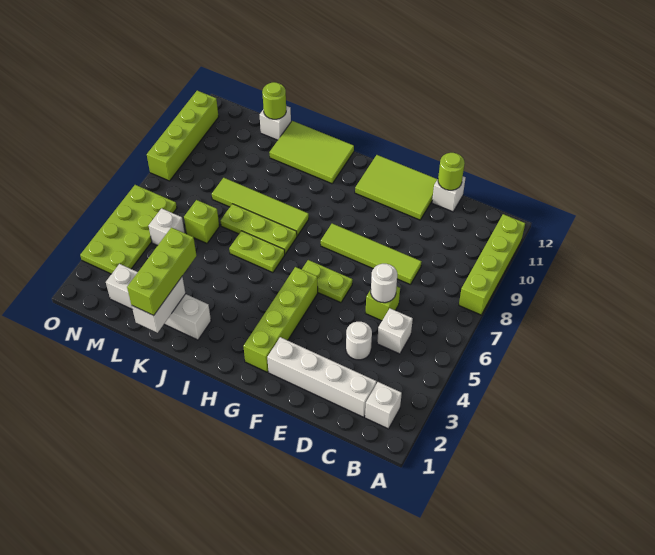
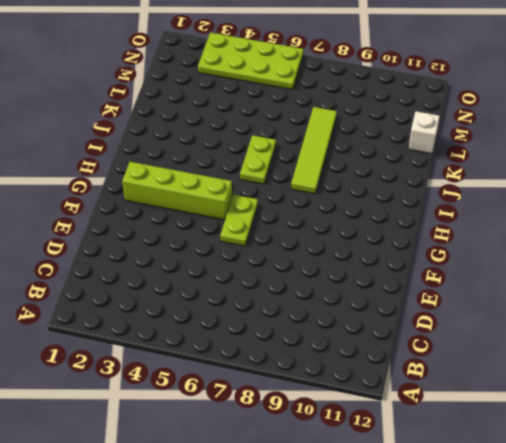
none -> lime brick A8:A11 level 1
none -> white brick B2 level 1
none -> white brick C2:F2 level 1

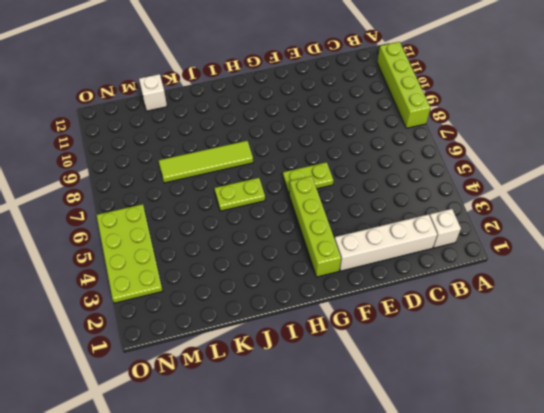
none -> white brick C5 level 1
none -> white round brick D4 level 1
none -> lime brick D6 level 1

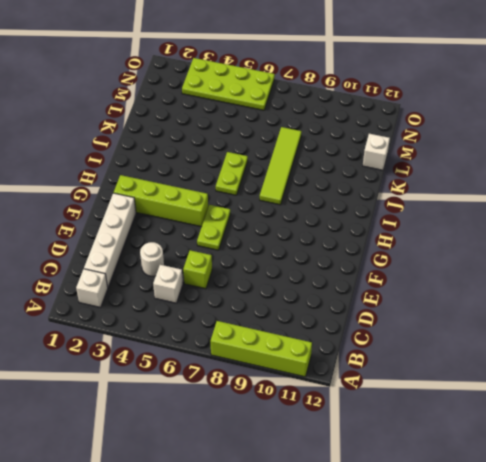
none -> lime tile D8:G8 level 1
none -> white brick D12 level 1
none -> lime tile E11:G12 level 1

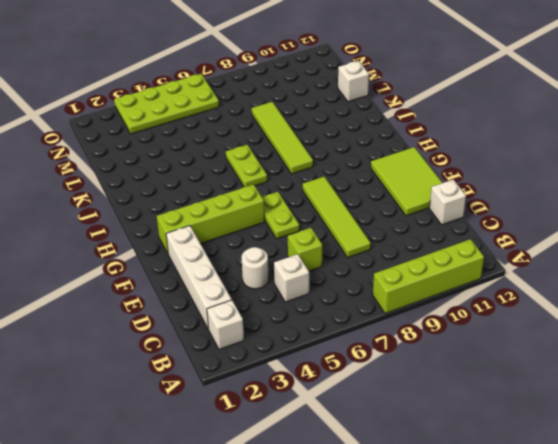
none -> lime plate I7:K7 level 1
none -> lime tile I11:K12 level 1
none -> white brick J2:M2 level 1

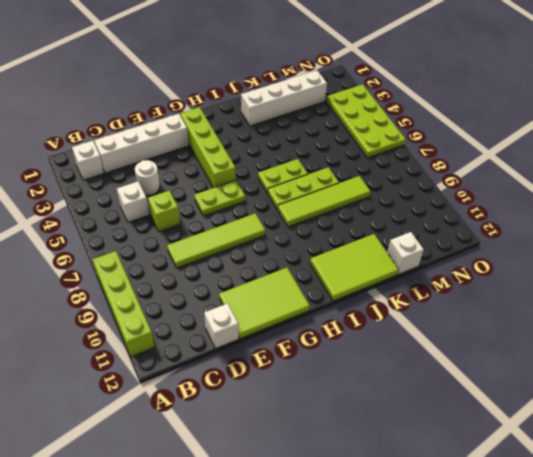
none -> lime brick L6 level 1
none -> white brick M5 level 1
none -> lime brick O8:O11 level 1

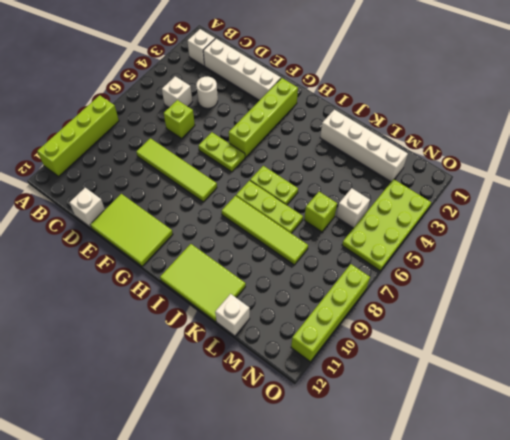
none -> white round brick D6 level 2
none -> lime round brick D12 level 2
none -> white brick K1:K2 level 2

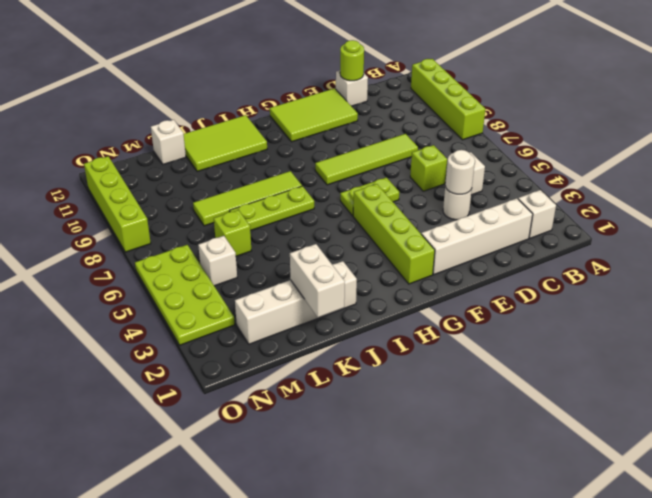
white round brick D4 level 2 -> white round brick D6 level 2
none -> lime plate I6:J6 level 1
none -> lime round brick L12 level 2
none -> lime brick K1:K3 level 3

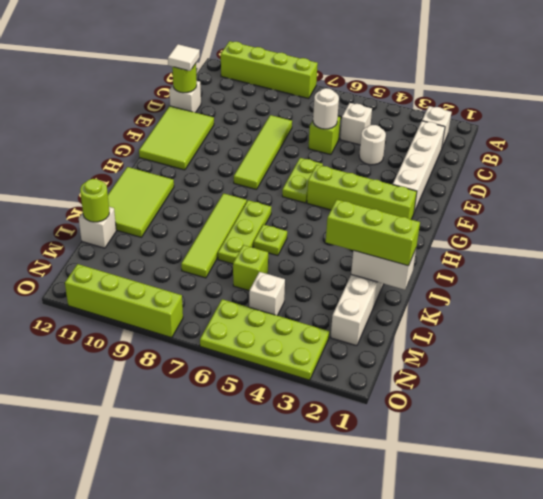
white tile D12 level 3 -> none
lime plate J6 level 1 -> lime plate I6:J6 level 1

